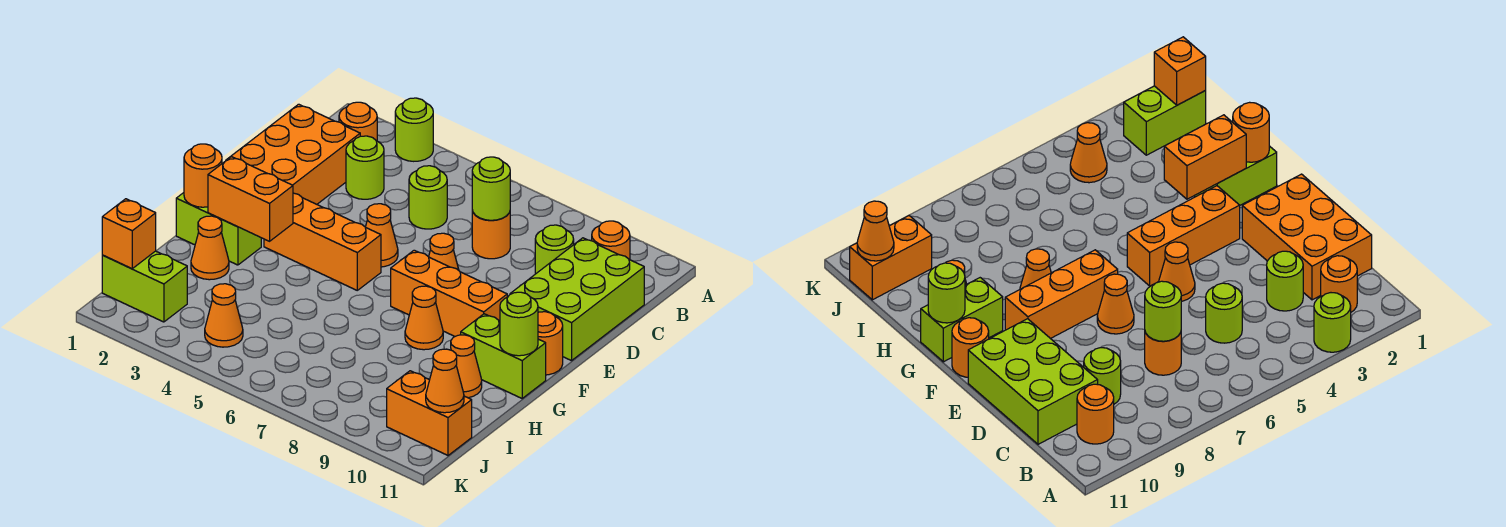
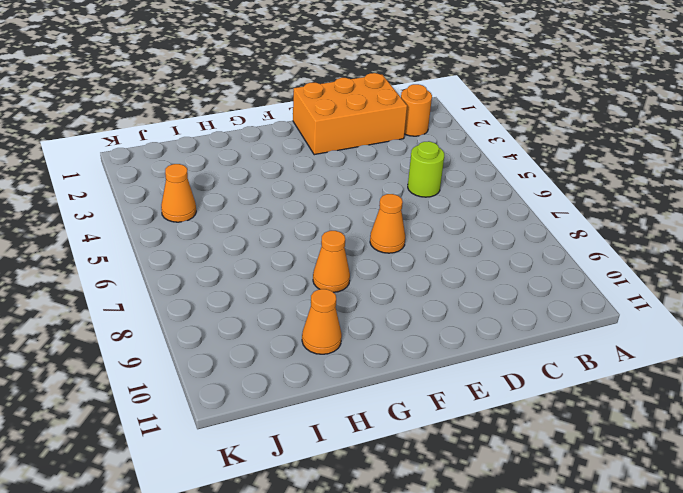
none -> lime round brick A3 level 1
none -> orange round brick B10 level 1
none -> lime round brick C3 level 1

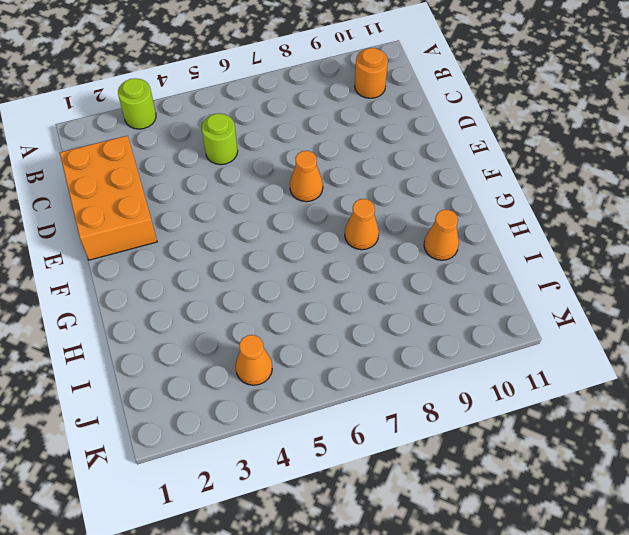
none -> orange round brick B2 level 1
none -> lime round brick C3 level 1
none -> orange round brick C7 level 1

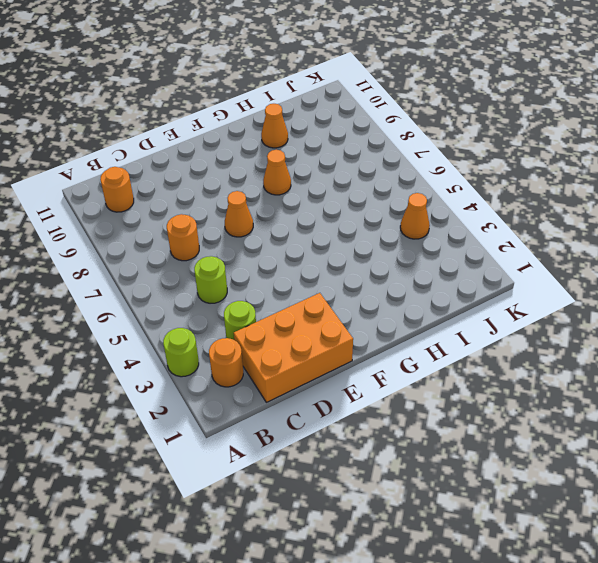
none -> lime round brick C9 level 1
none -> lime brick C10:E11 level 1
none -> orange cone E5 level 1

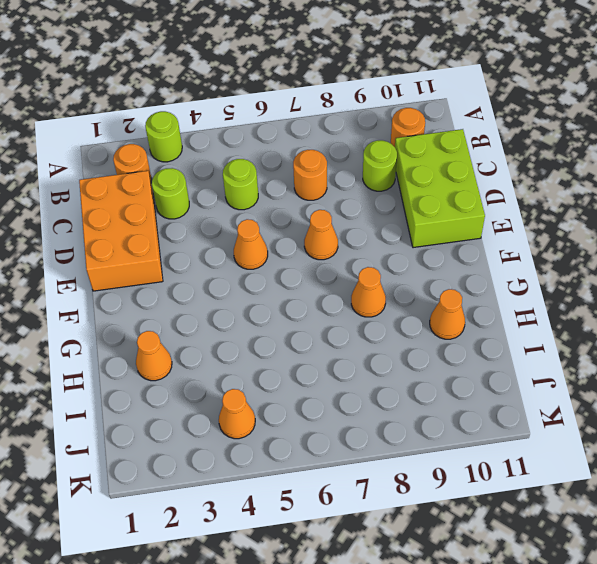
none -> orange brick F3:F5 level 1
none -> orange brick F7:F9 level 1
none -> orange round brick F11 level 1

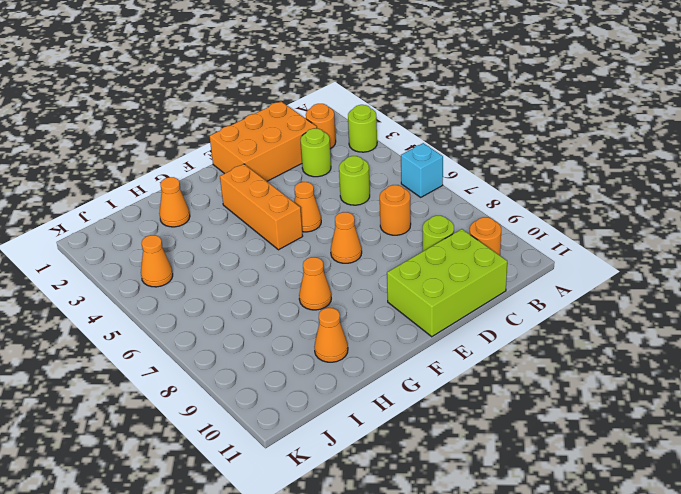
cyan brick A6 level 1 -> none
none -> orange brick F7:F9 level 1
none -> orange round brick F11 level 1
none -> lime brick G1:G2 level 1

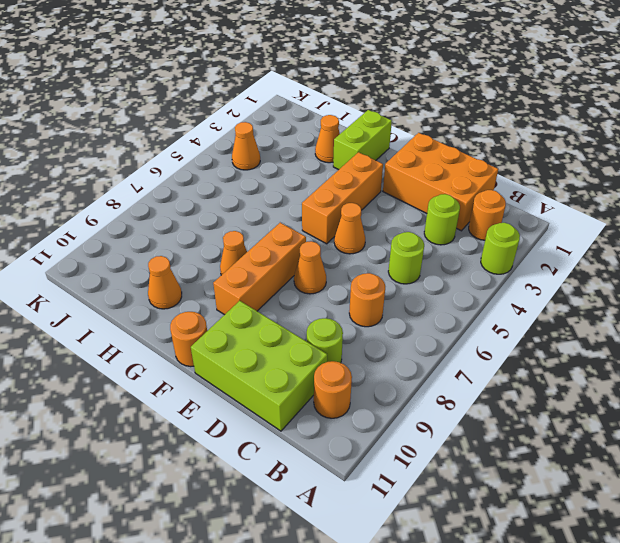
none -> lime brick G10:G11 level 1
none -> lime brick J1:J2 level 1
none -> orange brick J10:J11 level 1

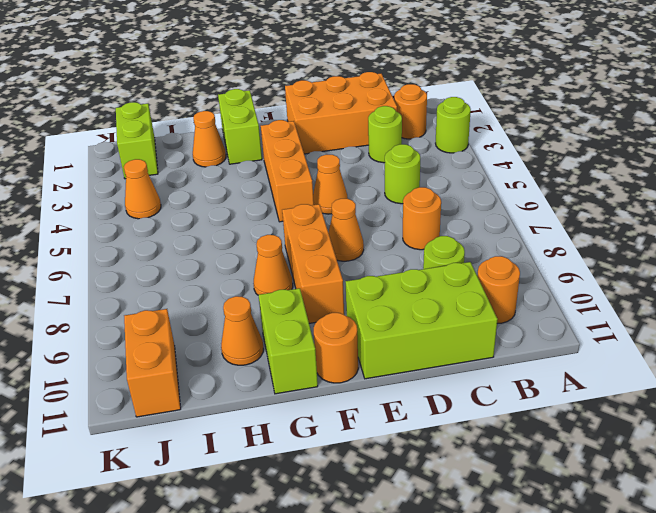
none -> lime round brick C7 level 2
none -> orange round brick G1 level 2
none -> orange brick G2:G3 level 2

